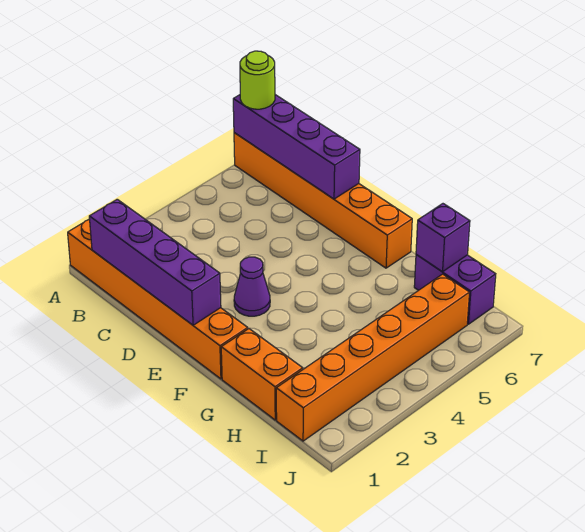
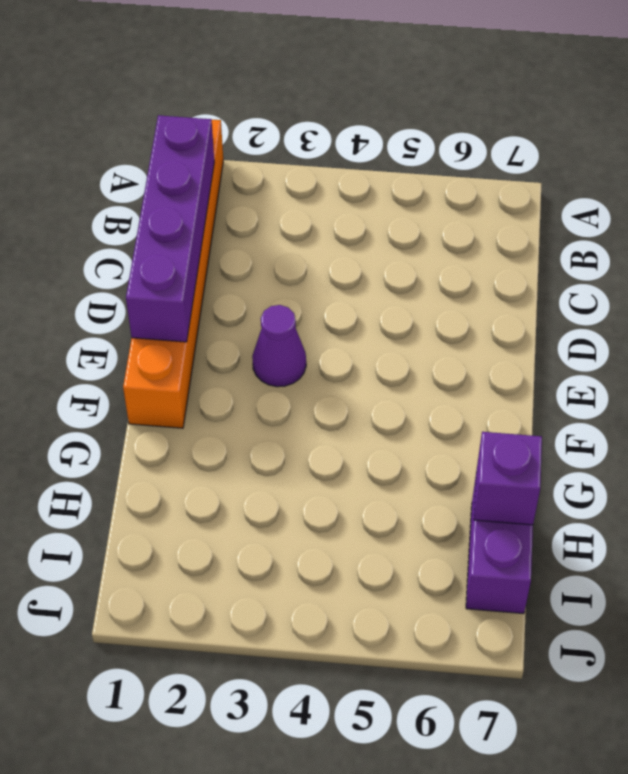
none -> orange brick A7:F7 level 1
none -> orange brick G1:H1 level 1

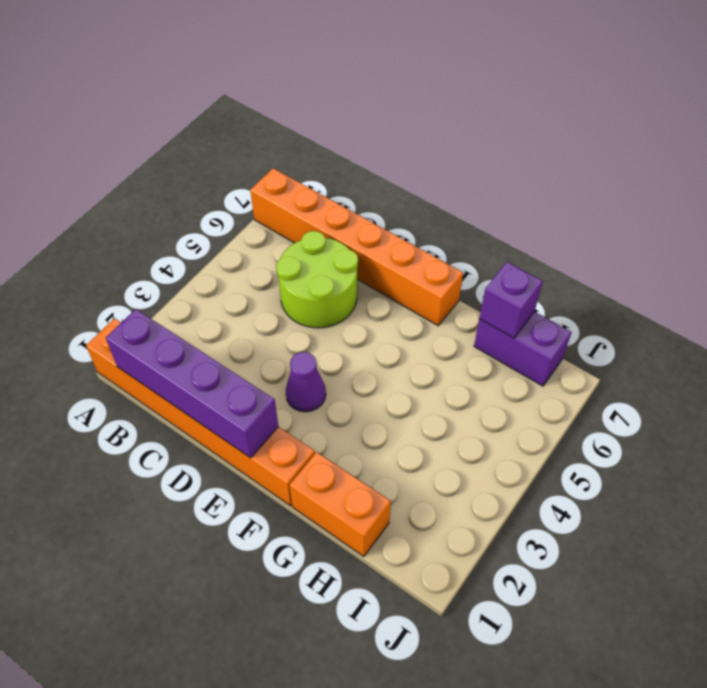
lime round brick C5:D6 level 1 -> none
none -> orange brick I1:I6 level 1
none -> purple brick A7:D7 level 2

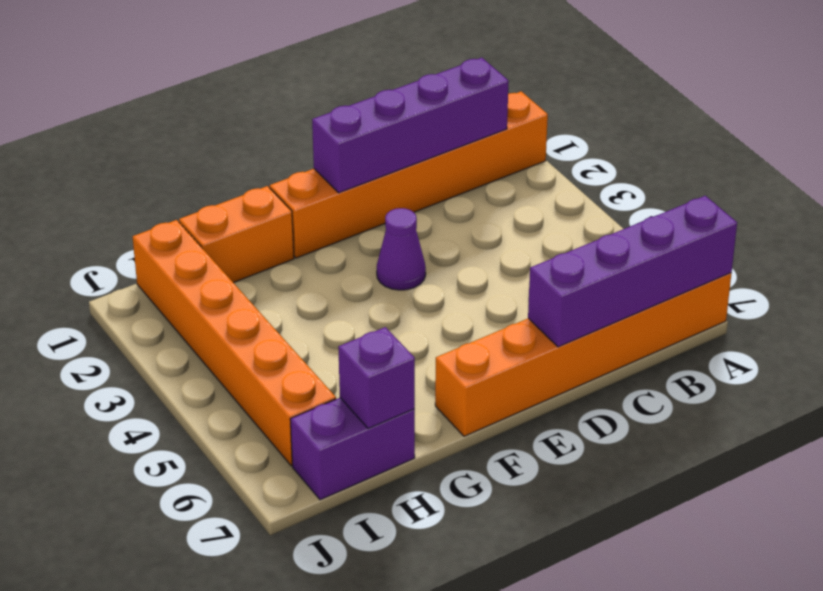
none -> lime round brick A7 level 3

